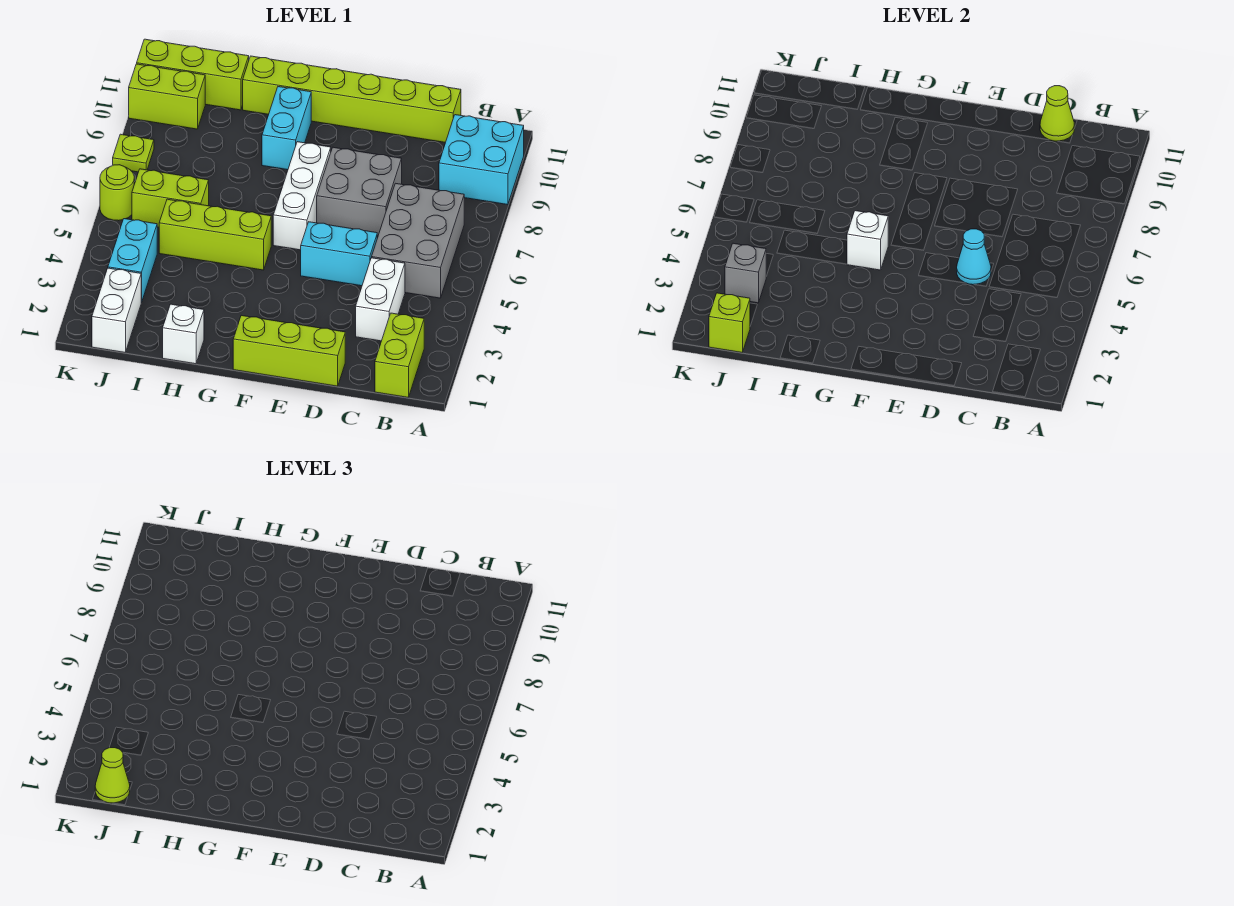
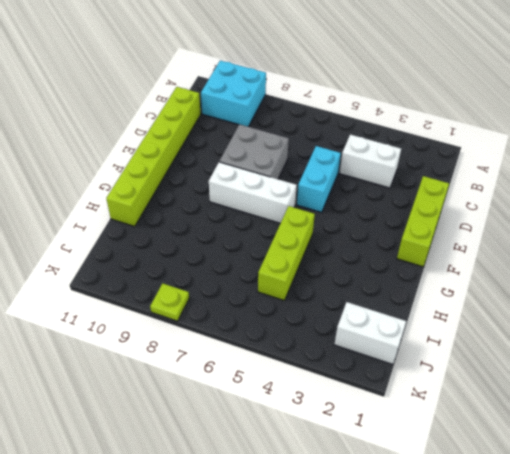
none -> lime brick B1:B2 level 1
none -> grey brick B5:C7 level 1
none -> cyan brick G9:G10 level 1

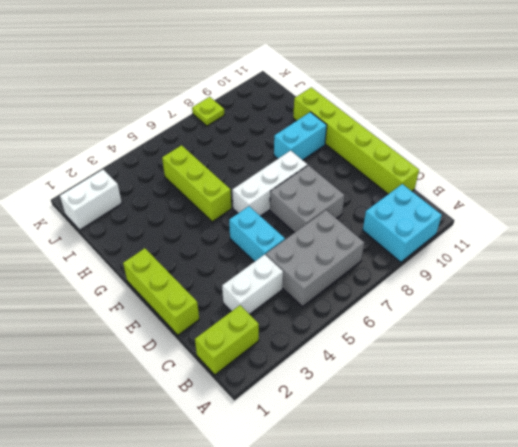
none -> white brick H1 level 1
none -> lime brick I6:J6 level 1
none -> lime brick I11:K11 level 1

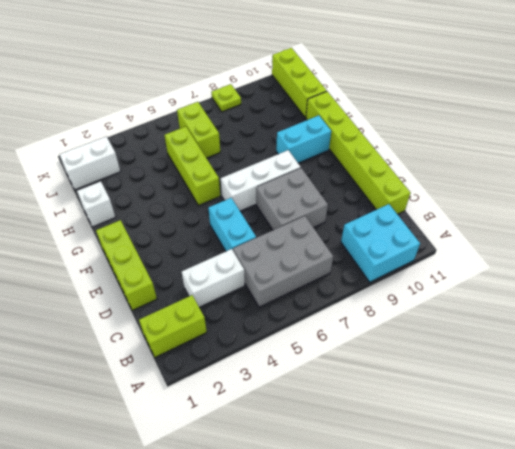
none -> cyan brick J3:J4 level 1
none -> lime brick J10:K10 level 1
none -> lime round brick K6 level 1

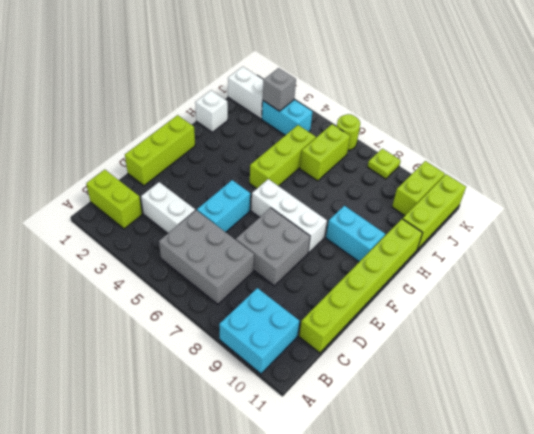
none -> lime cone C11 level 2
none -> cyan cone D5 level 2
none -> white brick G5 level 2

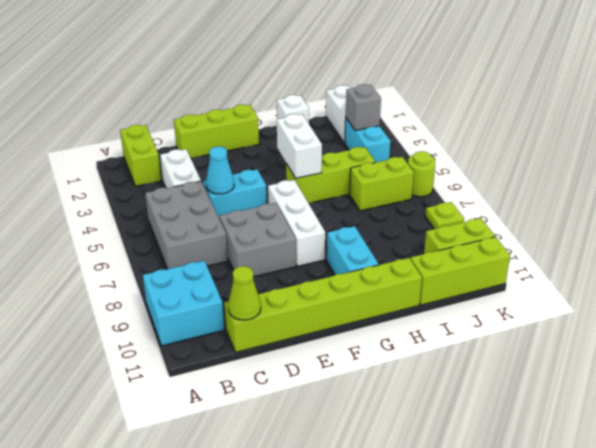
white brick G4:G5 level 2 -> white brick G5 level 2
none -> lime brick J1 level 2
none -> lime cone J1 level 3

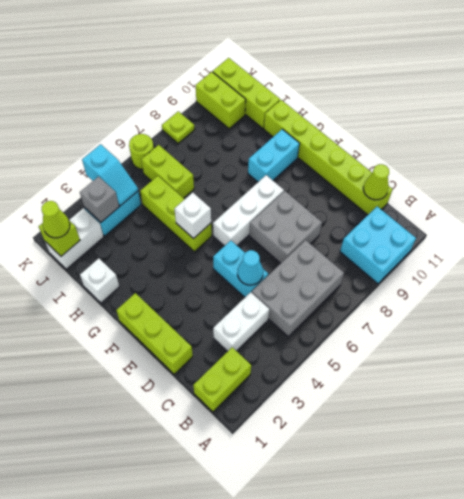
cyan slope J4:K4 level 2 top K -> none

